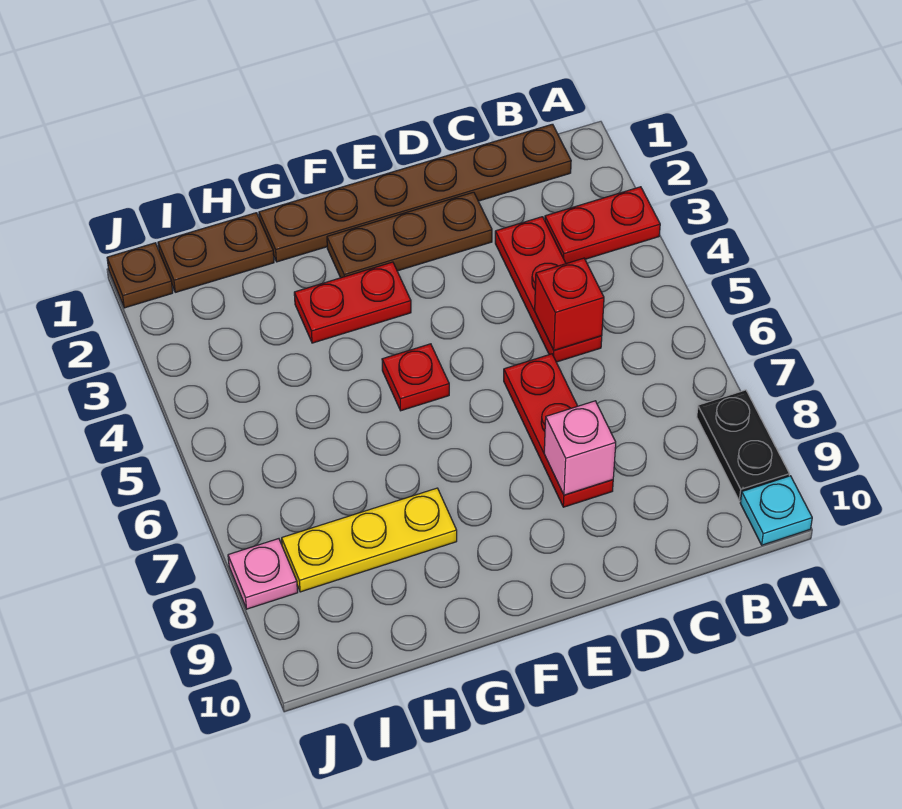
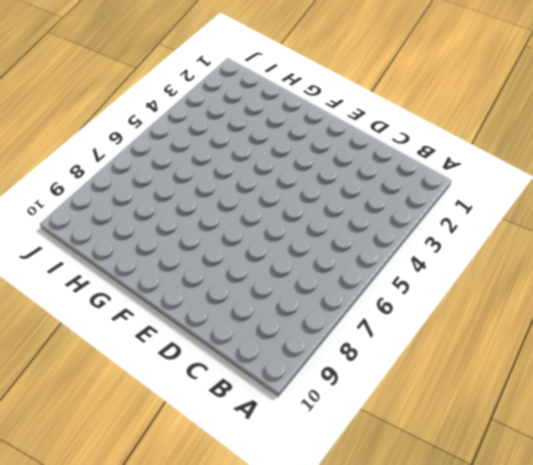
none -> red plate A3:B3 level 1
none -> black plate A8:A9 level 1
none -> cyan plate A10 level 1

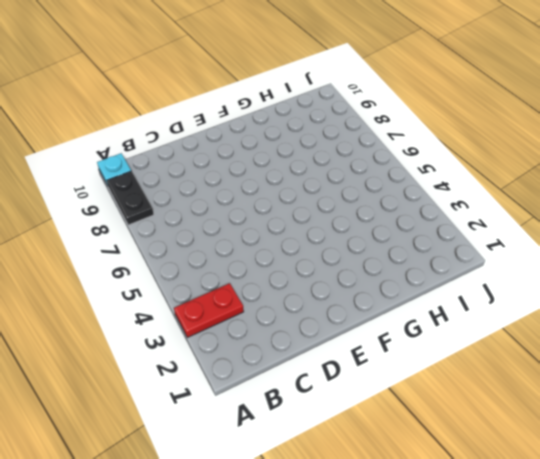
none -> brown plate B1:G1 level 1
none -> red plate C3:C5 level 1
none -> brown plate D2:F2 level 1

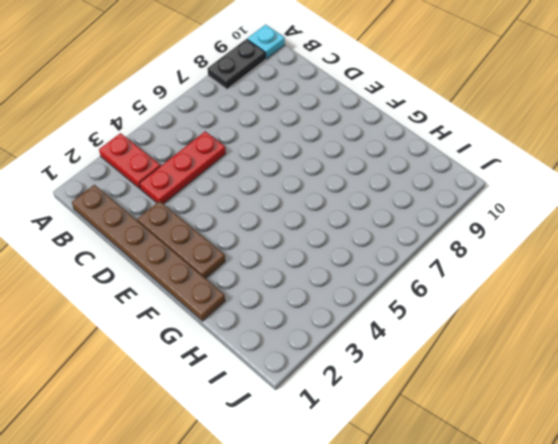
none -> red plate D6:D8 level 1
none -> red plate F3:G3 level 1
none -> red plate F5 level 1

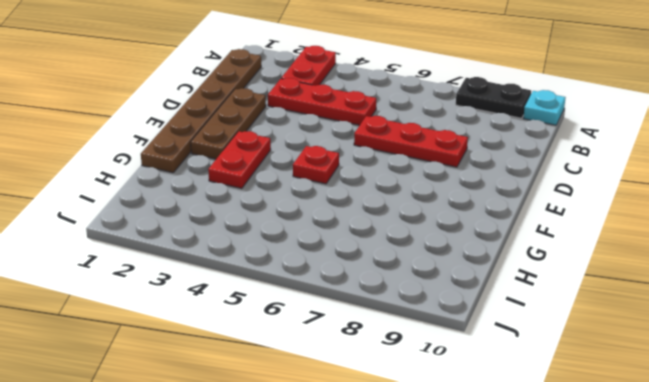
none -> yellow plate G8:I8 level 1
none -> brown plate H1:I1 level 1
none -> brown plate J1 level 1

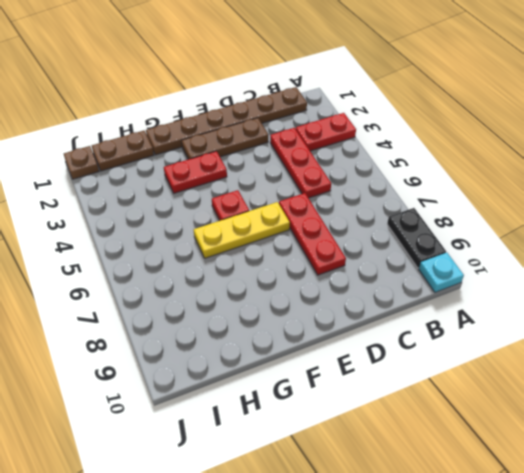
yellow plate E6:G6 level 1 -> yellow plate G8:I8 level 1
none -> pink plate J8 level 1
none -> red brick C5 level 2
none -> pink brick D8 level 2

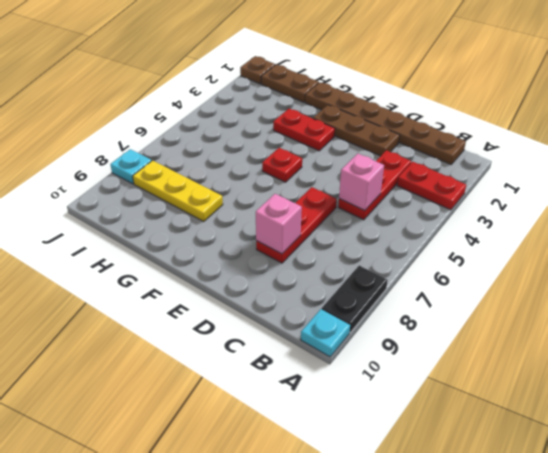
pink brick C5 level 2 -> red brick C5 level 2
cyan plate J8 level 1 -> pink plate J8 level 1

